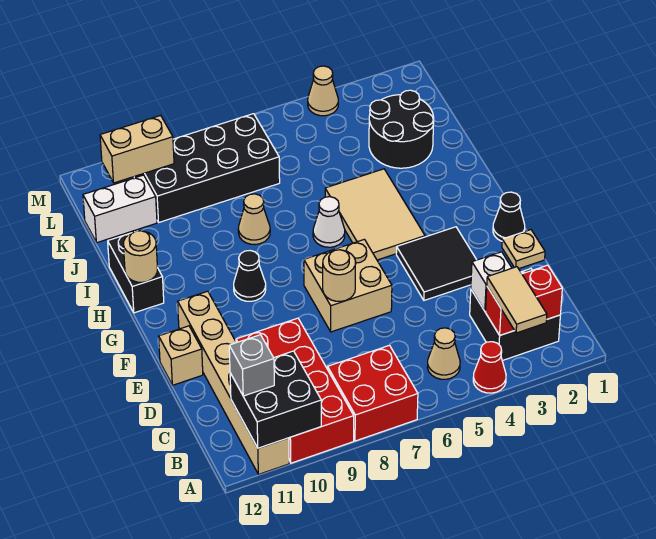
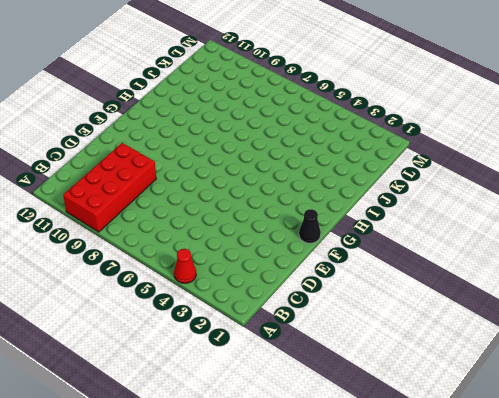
none -> red brick A7:B8 level 1
none -> tan brick A11:F11 level 1
none -> black brick B2:C3 level 1

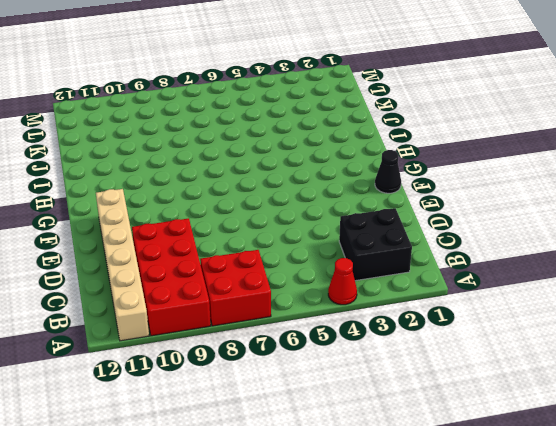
none -> tan cone B5 level 1
none -> tan plate E1 level 1
none -> black tile E3:F4 level 1

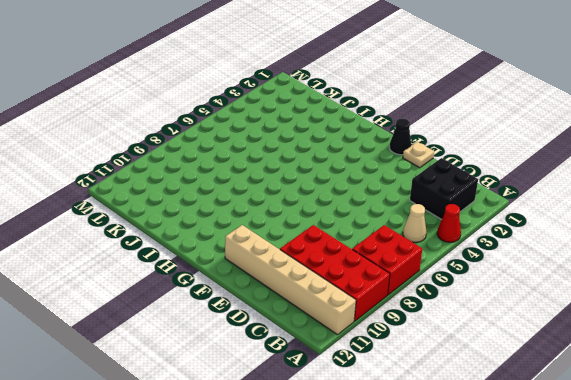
none -> black tile E3:F4 level 1
none -> tan brick E6:F7 level 1
none -> tan brick E12 level 1

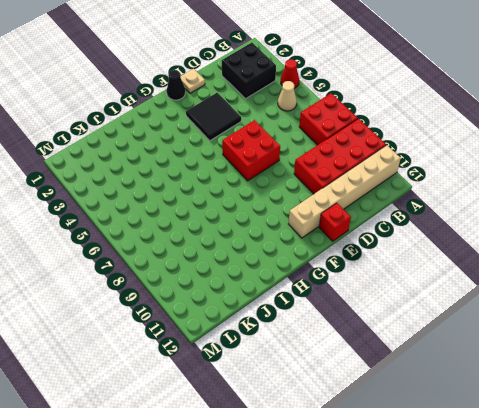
red brick E6:F7 level 1 -> tan brick E6:F7 level 1
red brick E12 level 1 -> tan brick E12 level 1
none -> tan tile G4:I5 level 1
none -> black cone G9 level 1
none -> white cone H6 level 1

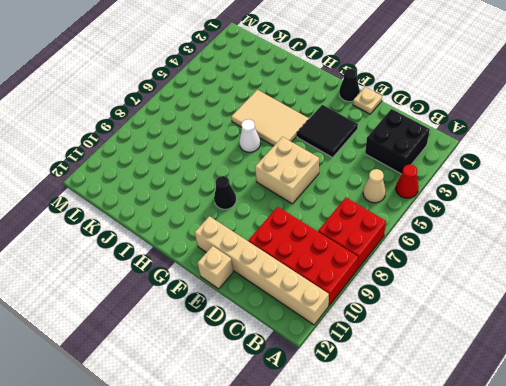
none -> black brick H12:I12 level 1
none -> tan cone I8 level 1
none -> black round brick J2:K3 level 1

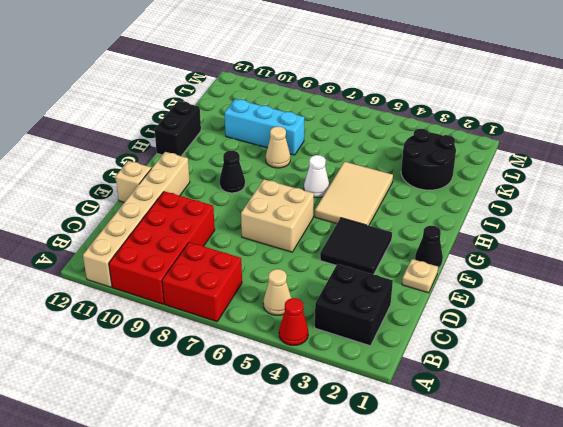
cyan brick J8:J10 level 1 -> none
none -> black brick K7:L10 level 1
none -> white brick K11:K12 level 1
none -> tan cone M4 level 1

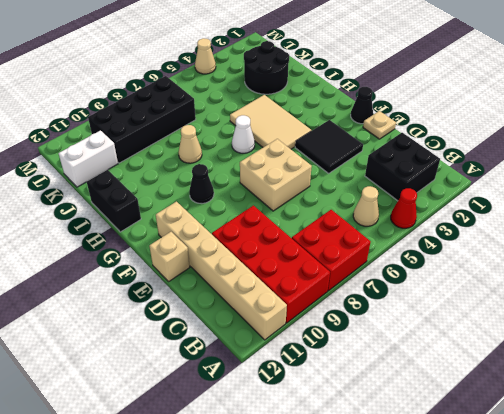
none -> black brick A10:B11 level 2
none -> red brick B2:B3 level 2
none -> white brick C3 level 2

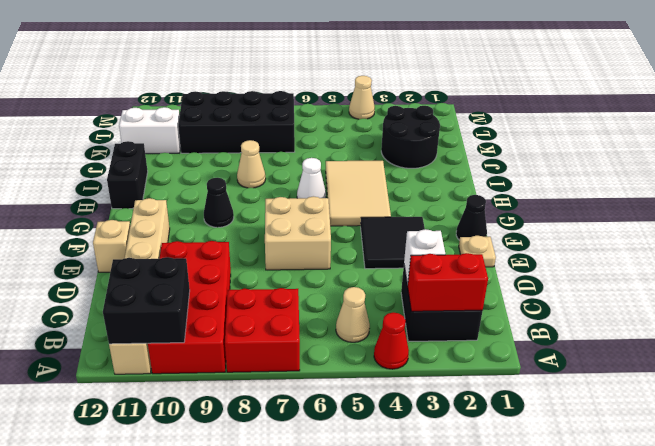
none -> tan round brick E7 level 2
none -> tan round brick H12 level 2
none -> tan brick L10:L11 level 2

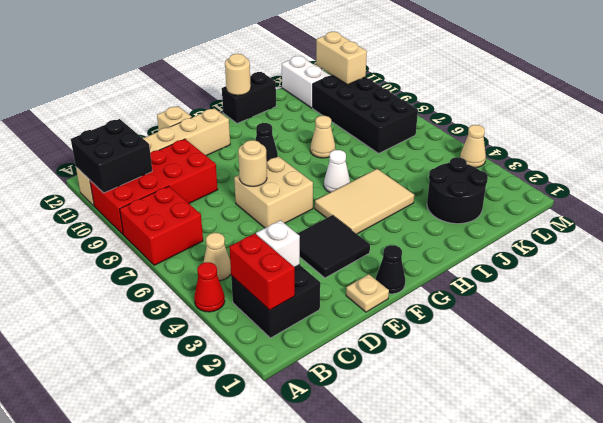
none -> tan tile A3:B3 level 3
none -> grey brick B11 level 3

